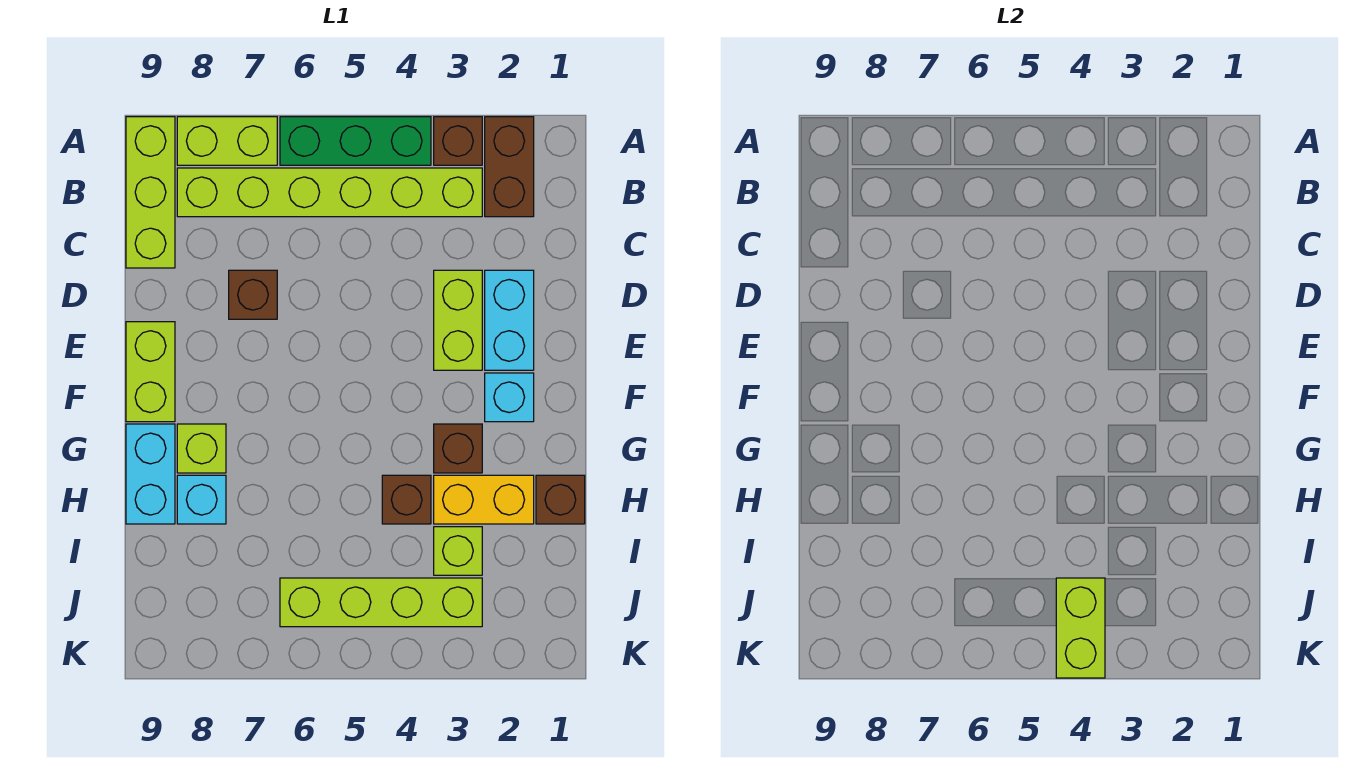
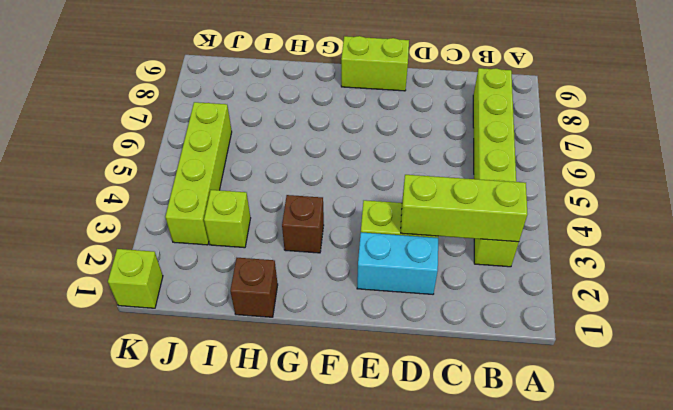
lime brick B3:D3 level 2 -> lime brick A9:C9 level 1
lime brick K1 level 1 -> lime brick G8 level 1
none -> brown brick A2:B2 level 1
none -> brown brick A3 level 1
none -> green brick A4:A6 level 1

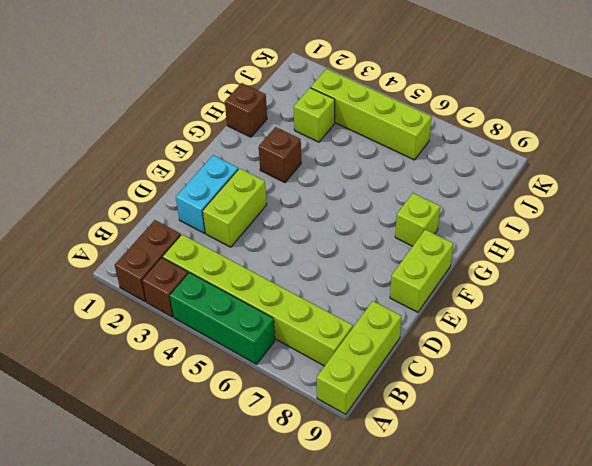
none -> lime brick A7:A8 level 1
none -> brown brick D7 level 1
none -> cyan brick F2 level 1

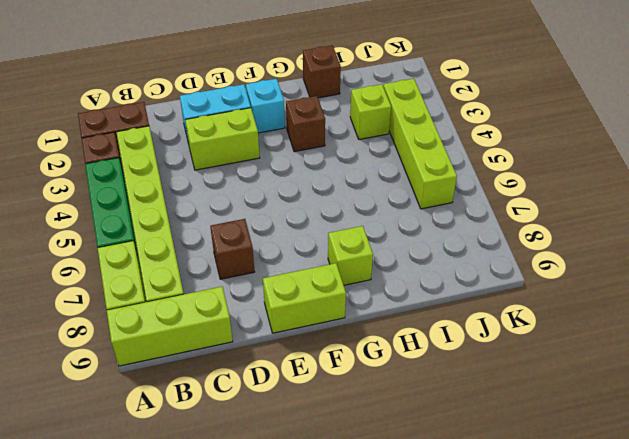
none -> cyan brick G9:H9 level 1
none -> yellow brick H2:H3 level 1
none -> brown brick H4 level 1

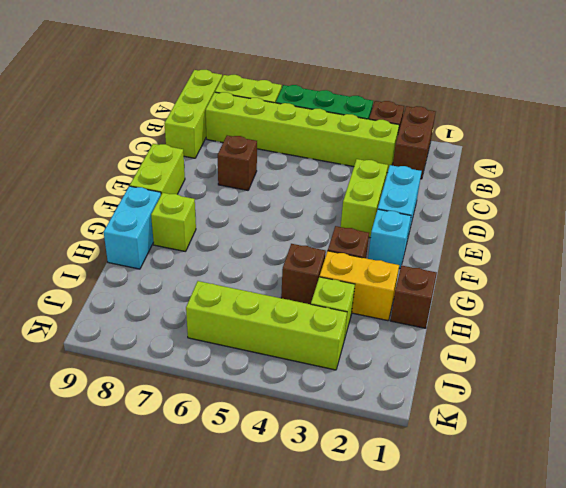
none -> cyan brick H8 level 1
none -> lime brick J4:K4 level 2

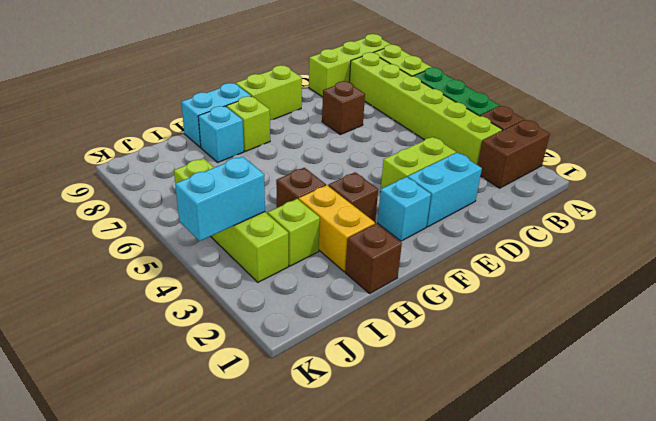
cyan brick J4:K4 level 2 -> lime brick J4:K4 level 2

